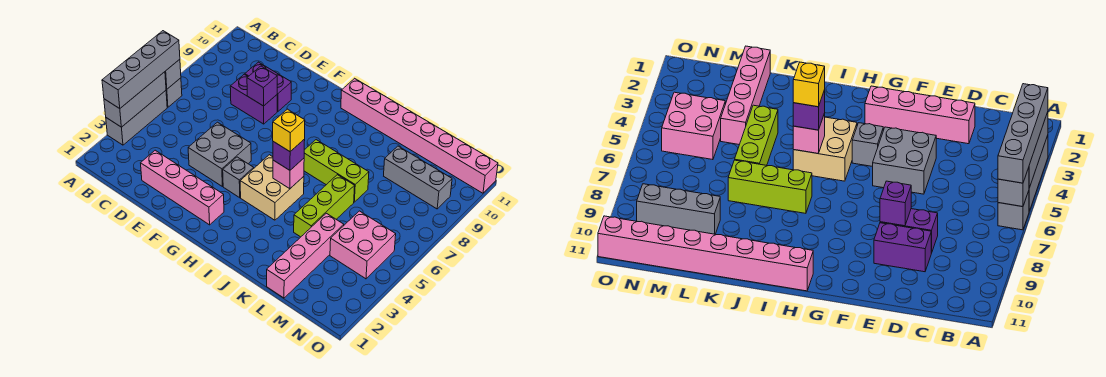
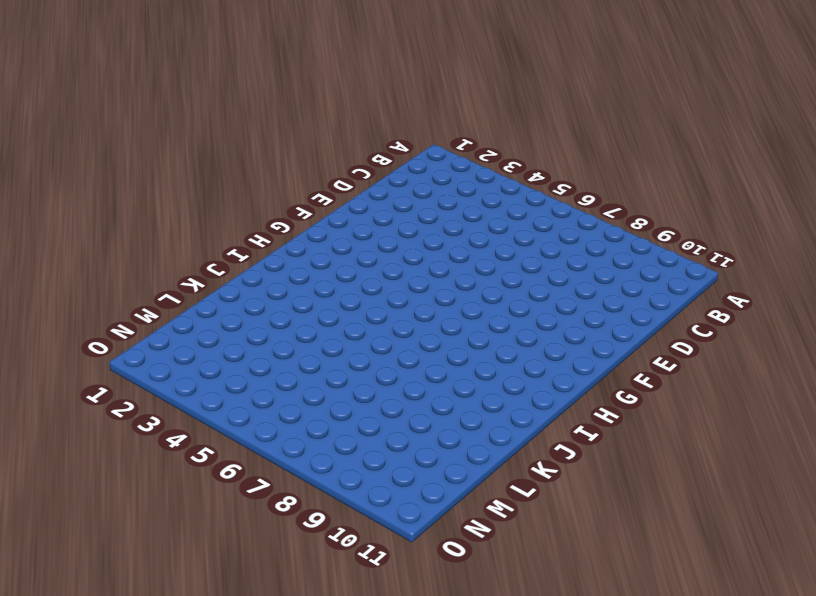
none -> grey brick A3:A5 level 1
none -> grey brick A6 level 1
none -> pink brick D2:G2 level 1

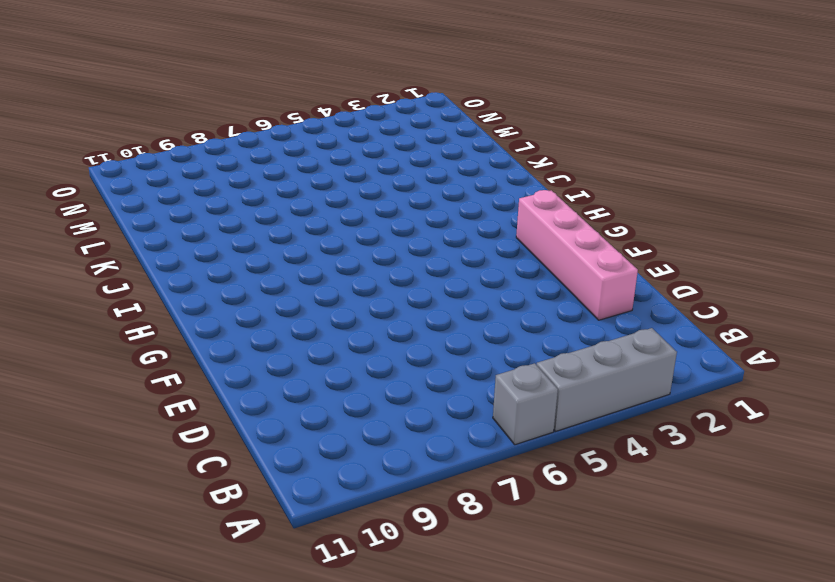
none -> purple brick D8:E8 level 1
none -> purple brick D9:E9 level 1
none -> grey brick E4:F5 level 1

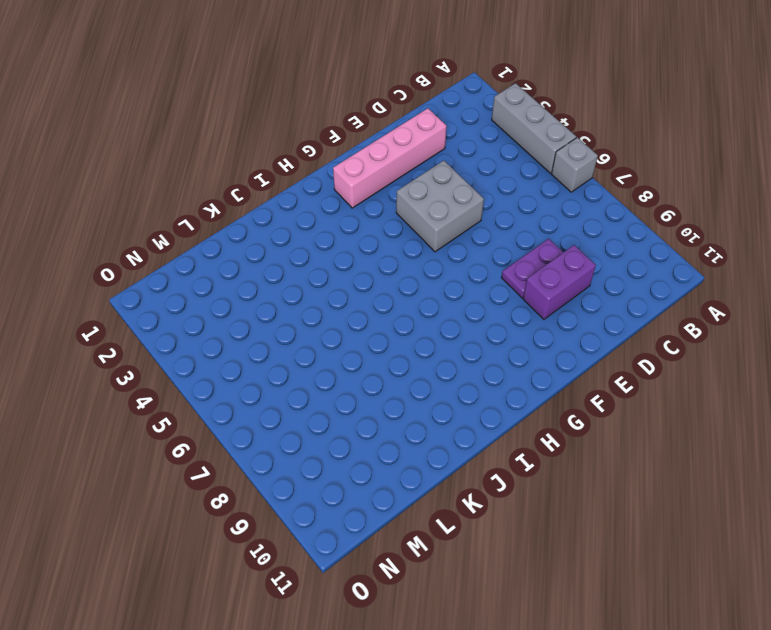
purple plate D8:E8 level 1 -> purple brick D8:E8 level 1
none -> grey brick G4 level 1
none -> tan brick H4:I5 level 1
none -> pink brick H11:O11 level 1

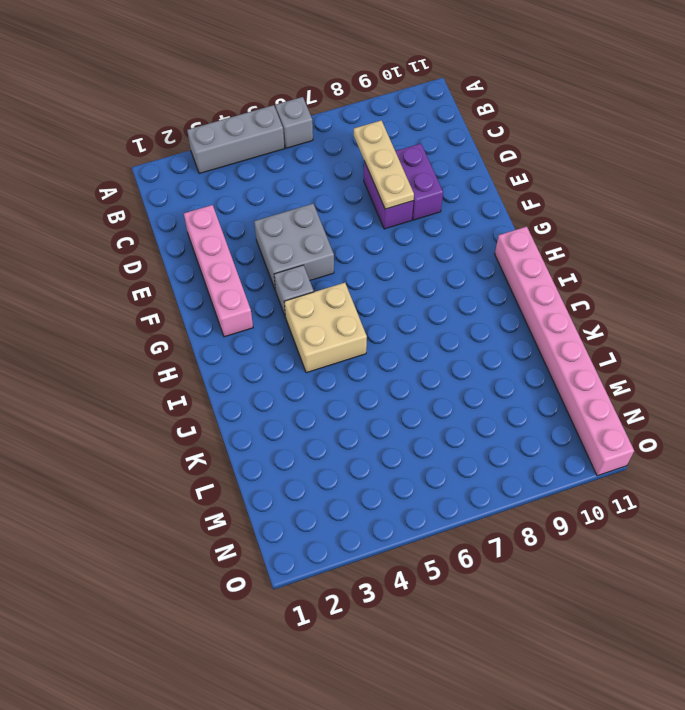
tan plate C8:E8 level 2 -> purple brick E8 level 2
none -> lime brick I7:K7 level 1
none -> lime brick K4:K6 level 1
none -> pink brick L1:L4 level 1

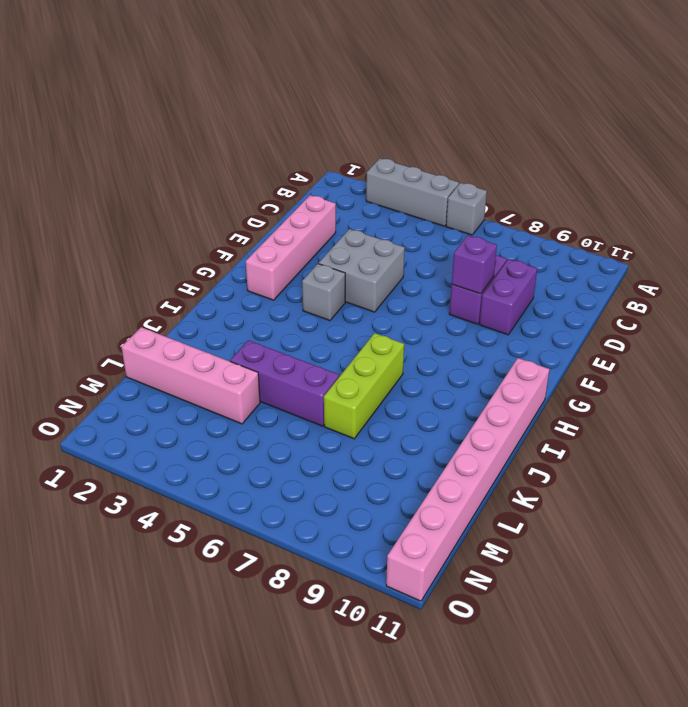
purple brick K4:K6 level 1 -> lime brick K4:K6 level 1
none -> tan brick H4:I5 level 1
none -> grey brick L9:N9 level 1
none -> pink brick M4:N5 level 1

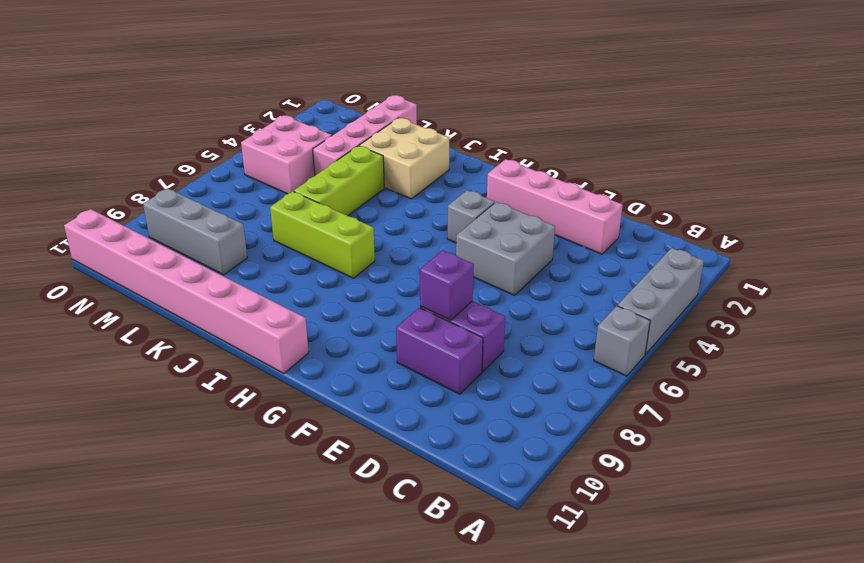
tan brick J2:K3 level 1 -> tan brick H4:I5 level 1
none -> grey brick A3:A5 level 2
none -> grey brick A6 level 2
none -> pink brick I5 level 2

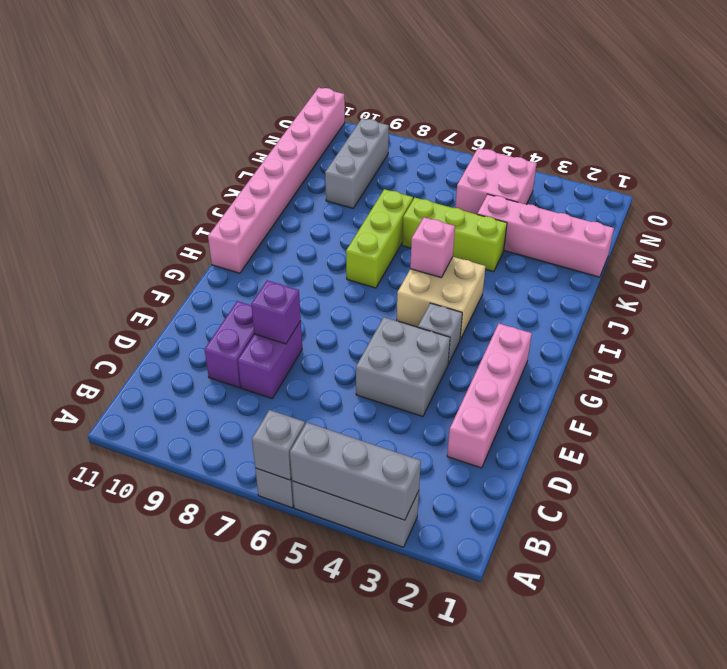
none -> grey brick A3:A6 level 3
none -> purple brick I5 level 3
none -> yellow brick I5 level 4

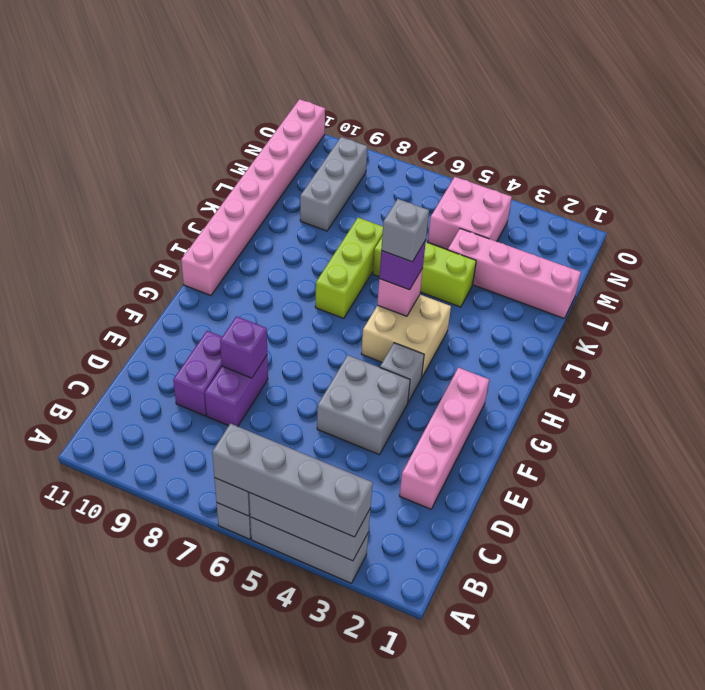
grey brick I5 level 4 -> yellow brick I5 level 4

